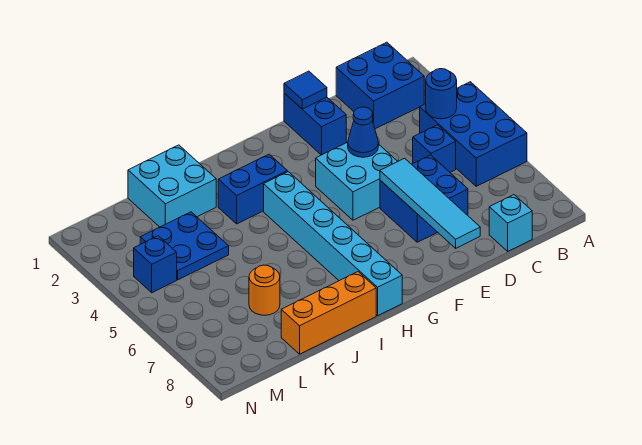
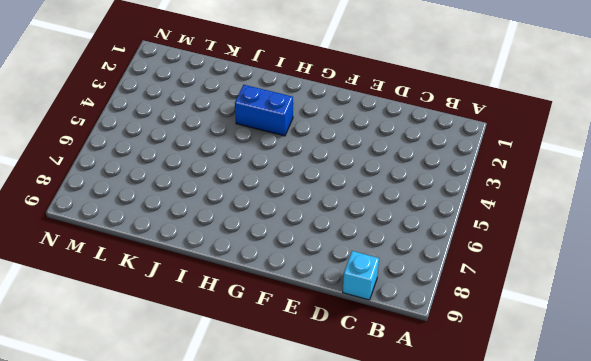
none -> blue brick A4:B6 level 1
none -> blue brick B1:C2 level 1
none -> blue brick C5 level 1

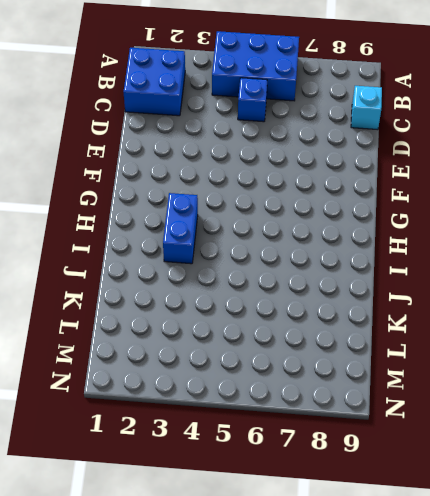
none -> blue brick D6:E7 level 1
none -> blue brick E1:E2 level 1
none -> cyan brick E4:F5 level 1

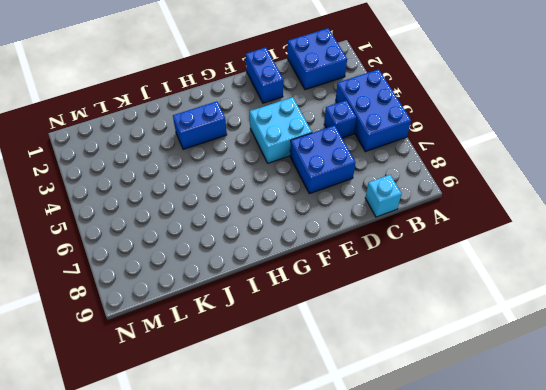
none -> cyan brick H4:H9 level 1
none -> orange brick I9:K9 level 1
none -> cyan brick J1:K2 level 1

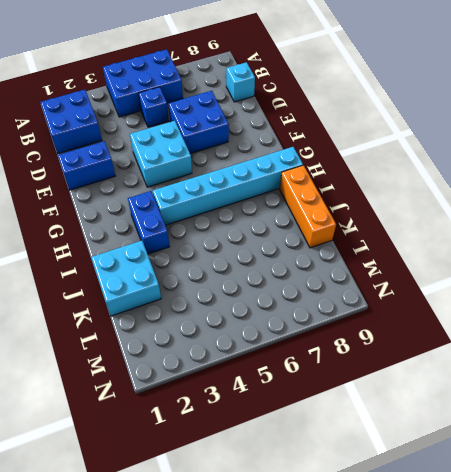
none -> blue plate K3:L4 level 1
none -> orange round brick K7 level 1
none -> blue brick M4 level 1

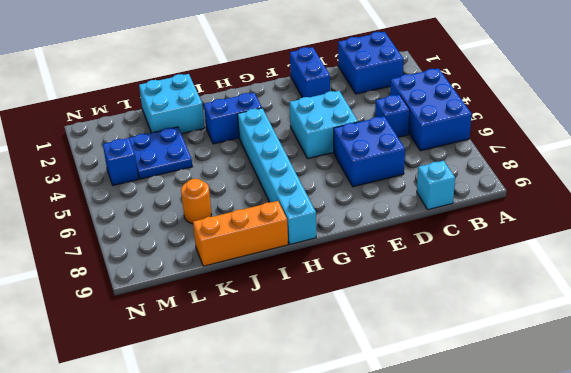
none -> blue round brick B4 level 2
none -> blue tile E1 level 2
none -> blue cone E4 level 2

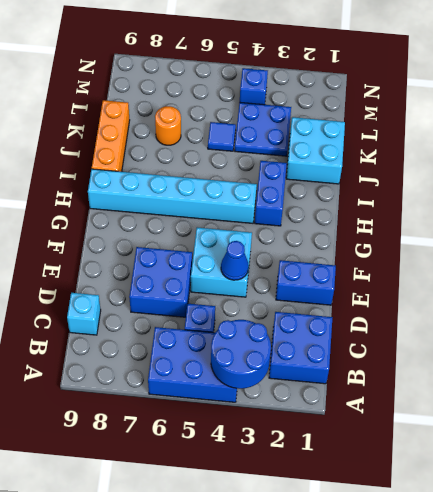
blue round brick A3:B4 level 2 -> blue round brick B4 level 2
blue tile K5 level 1 -> blue tile E1 level 2
none -> cyan tile E6:E9 level 2

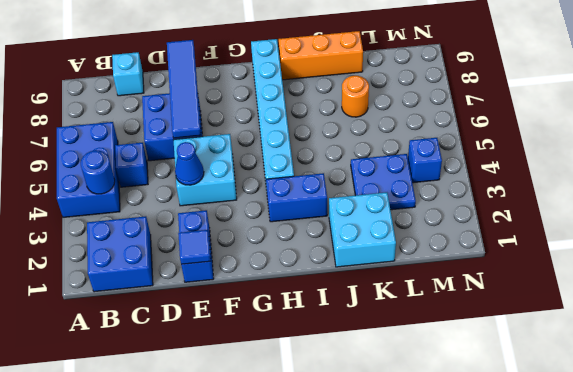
blue tile E6:E9 level 2 -> cyan tile E6:E9 level 2

